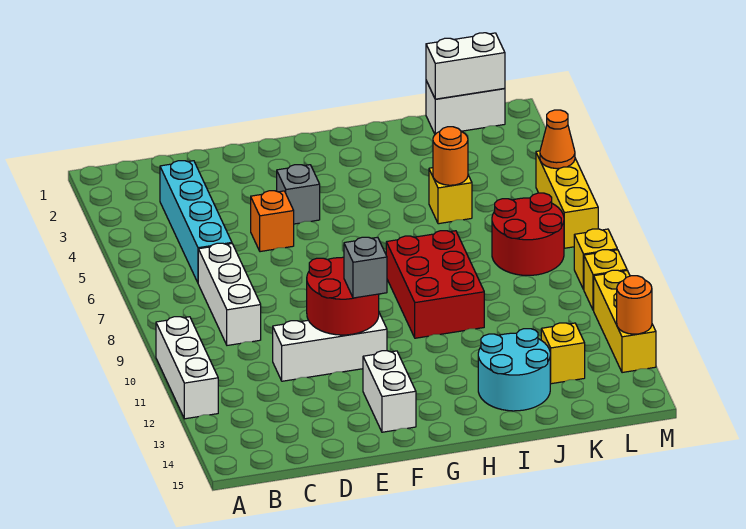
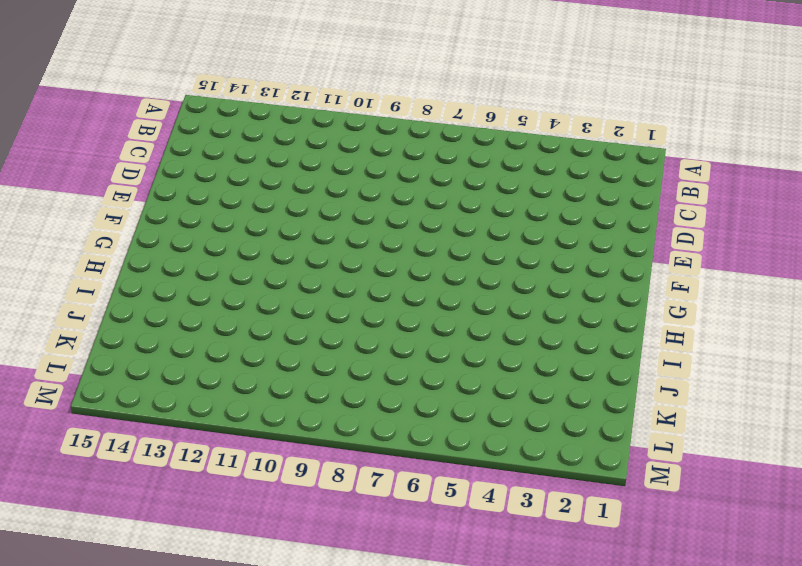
none -> white brick A10:A12 level 1
none -> cyan brick C3:C6 level 1
none -> white brick C7:C9 level 1

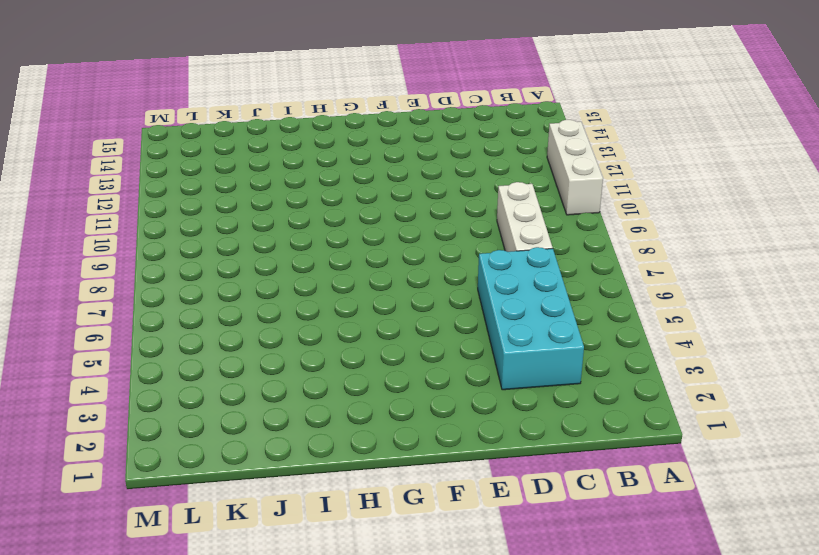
cyan brick C3:D6 level 1 -> cyan brick C3:C6 level 1
none -> white brick D11:F11 level 1
none -> orange brick E5 level 1
none -> grey brick F4 level 1

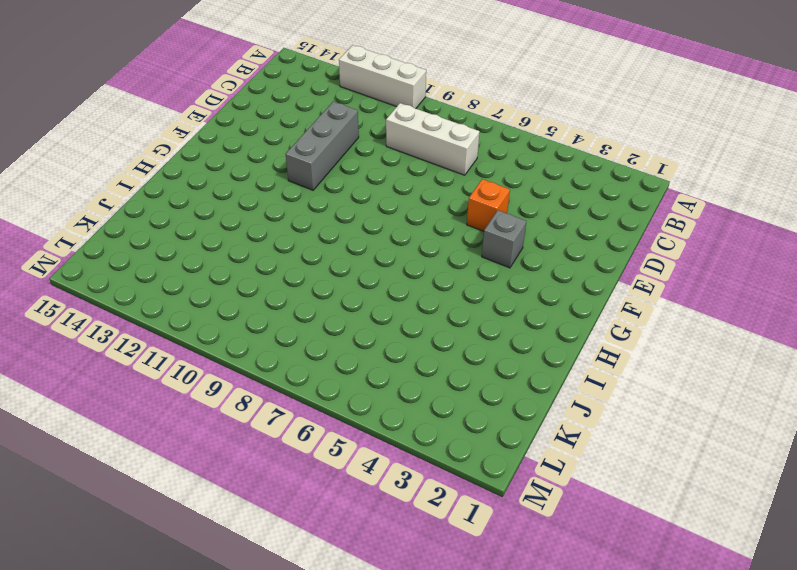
grey brick D11:F11 level 1 -> white brick D11:F11 level 1
none -> cyan brick C3:C6 level 1
none -> white brick F13:F14 level 1
none -> red brick H8:I10 level 1

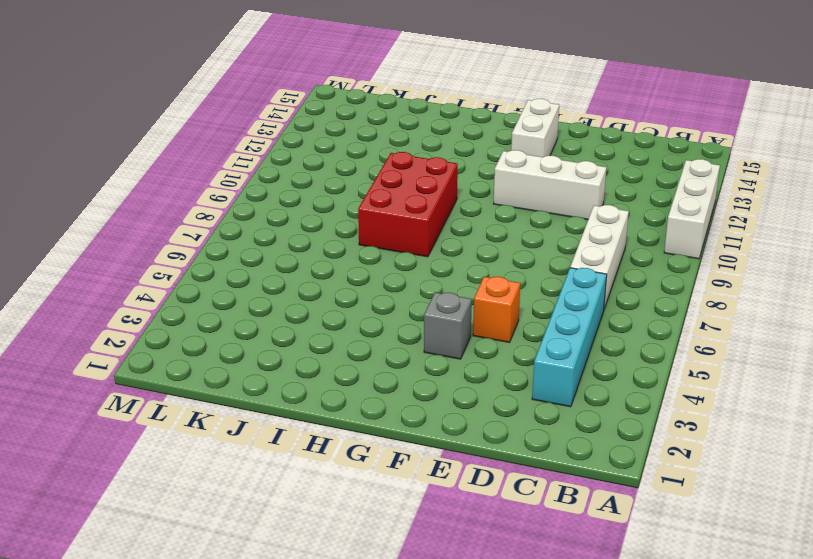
none -> cyan round brick I13:J14 level 1
none -> yellow brick J5 level 1
none -> white brick K1:L1 level 1

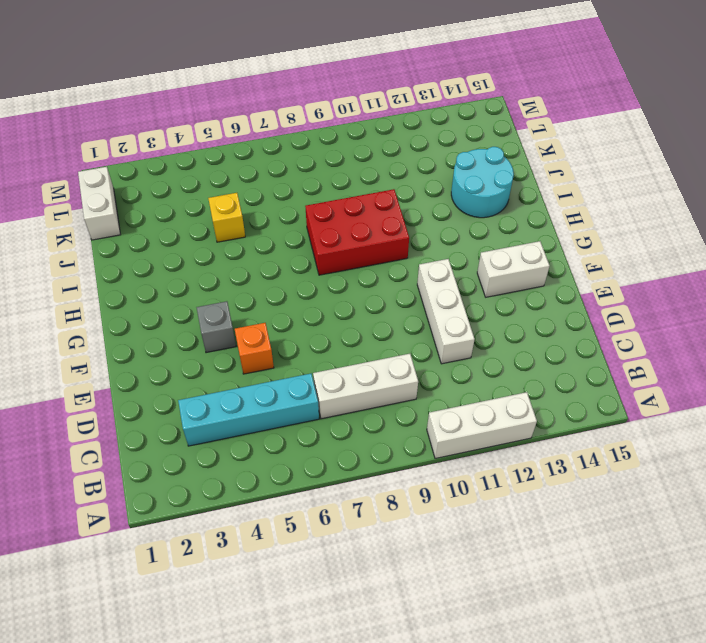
none -> red round brick K7:L8 level 1
none -> yellow brick K13 level 1
none -> yellow brick M5:M7 level 1

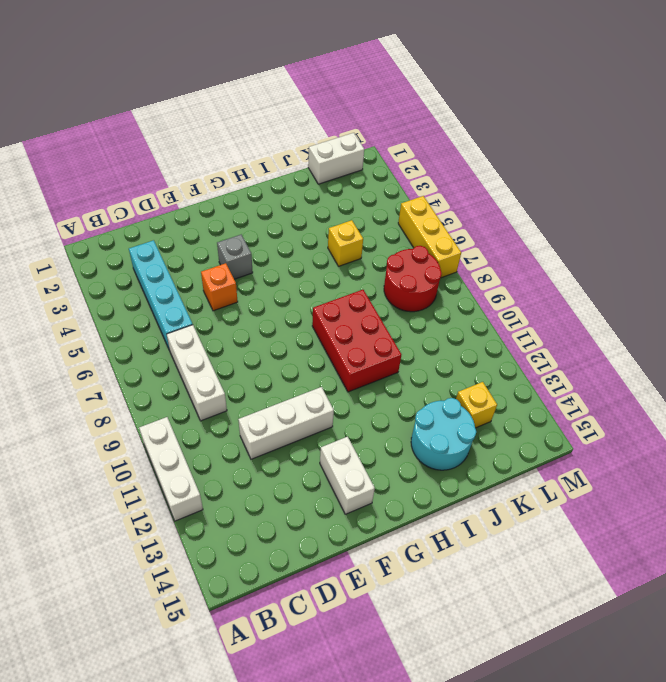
none -> yellow brick M9 level 1
none -> yellow brick M10 level 1
none -> yellow brick M11:M13 level 1

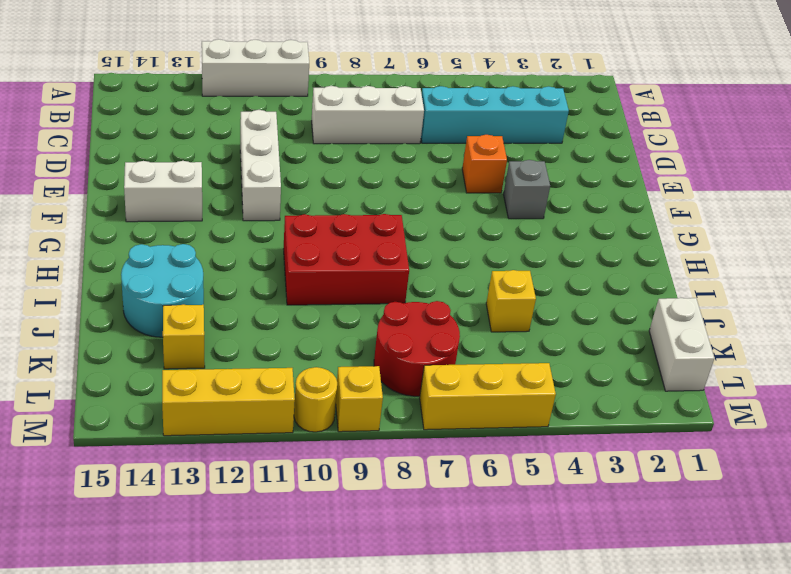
yellow round brick M10 level 1 -> yellow brick M10 level 1
none -> red round brick E10:F11 level 2
none -> orange round brick J5 level 2
none -> white brick K1:L1 level 2

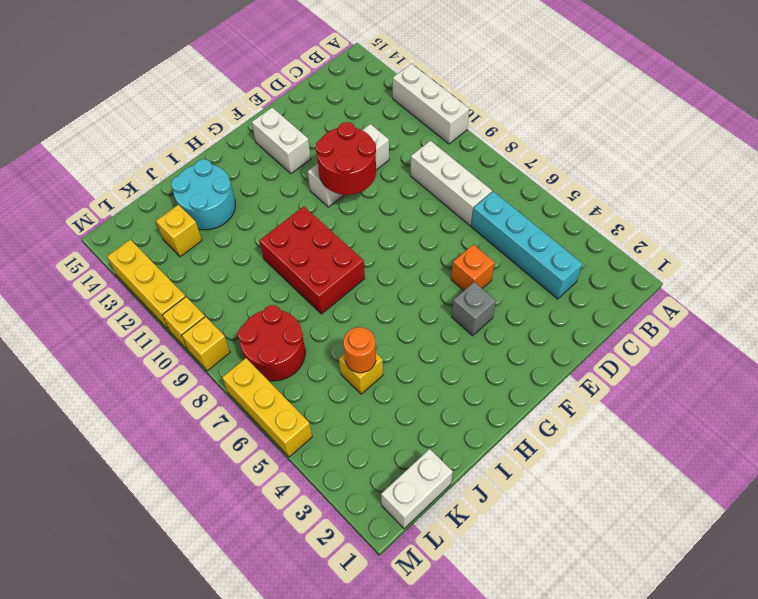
none -> white brick K1:L1 level 2
none -> orange cone M5 level 2
none -> orange round brick M13 level 2

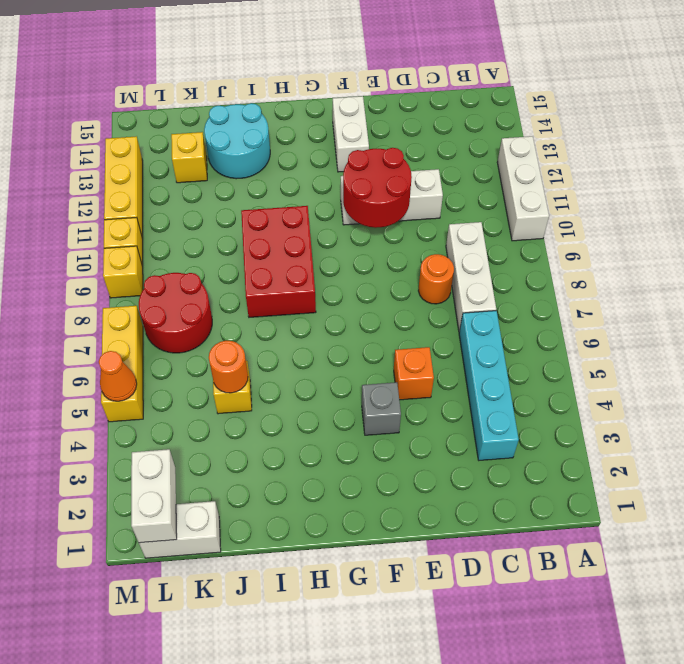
orange round brick D8 level 1 -> orange round brick M13 level 2
white brick L1:L2 level 2 -> white brick K1:L1 level 2
none -> grey brick F11 level 3

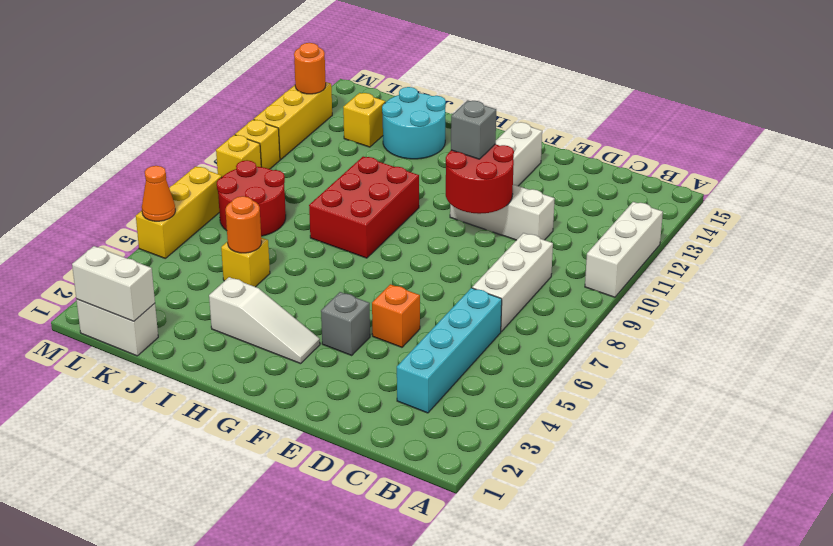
white slope G3:I3 level 1 top I -> none

